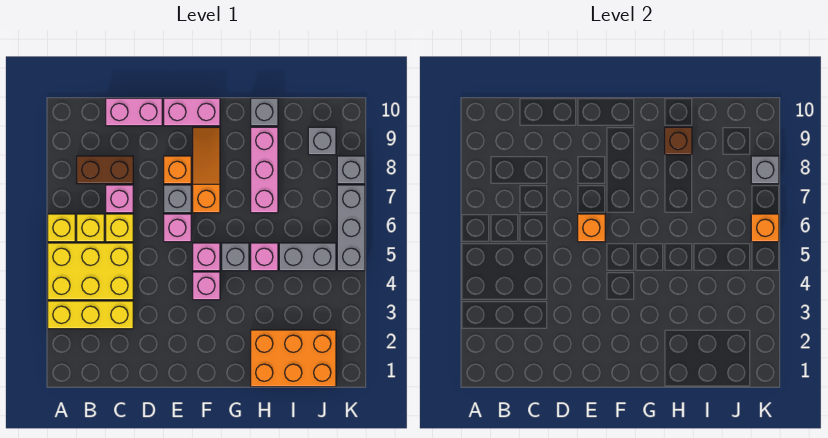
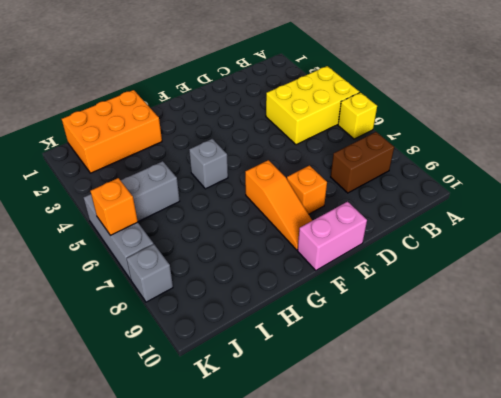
none -> yellow brick A3:C3 level 1
none -> yellow brick B6 level 1
none -> yellow brick C6 level 1

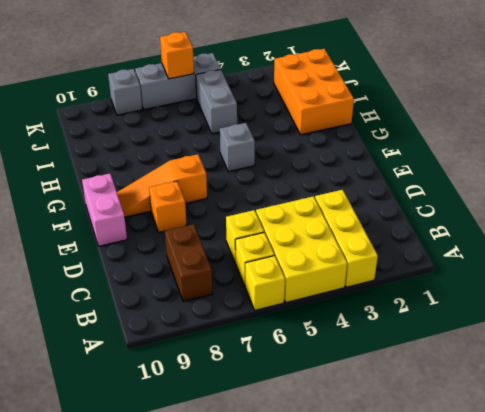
none -> pink brick C7 level 1
none -> pink brick C10:D10 level 1
none -> pink brick E6 level 1

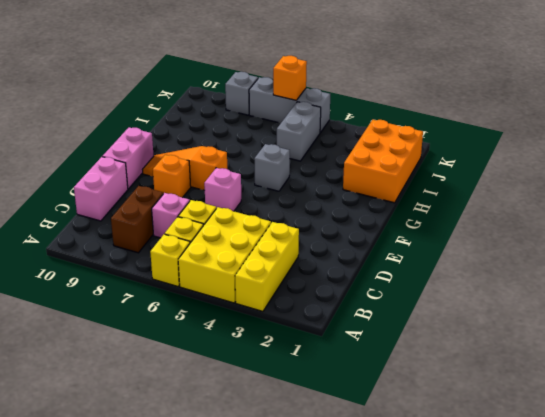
none -> grey brick E7 level 1
none -> pink brick F4 level 1
none -> pink brick F5 level 1

